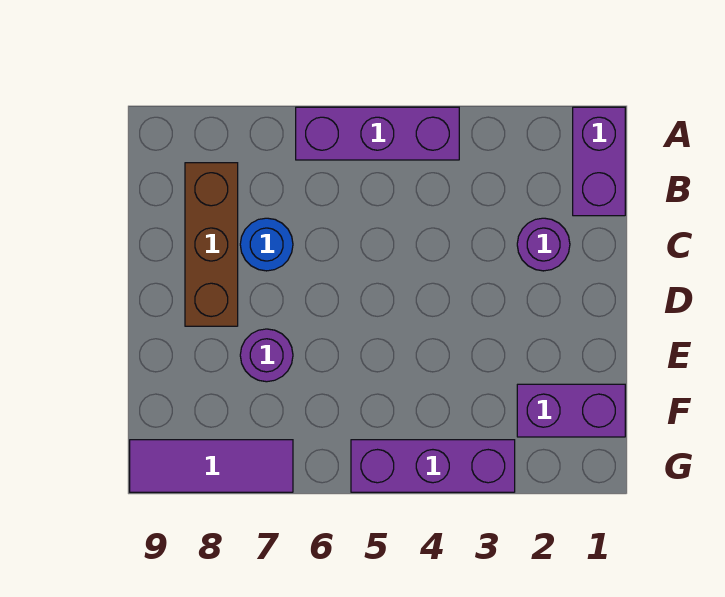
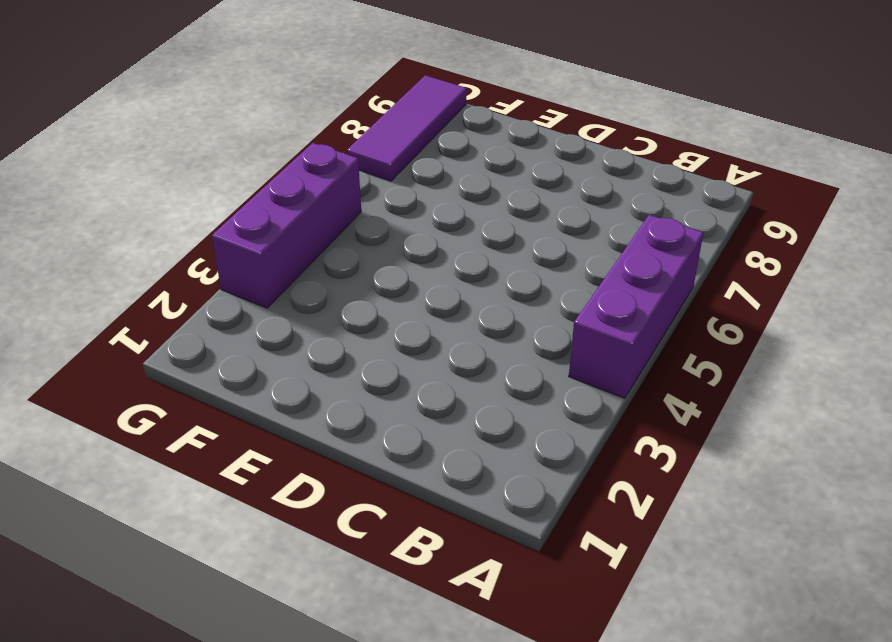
none -> purple brick A1:B1 level 1
none -> brown brick B8:D8 level 1

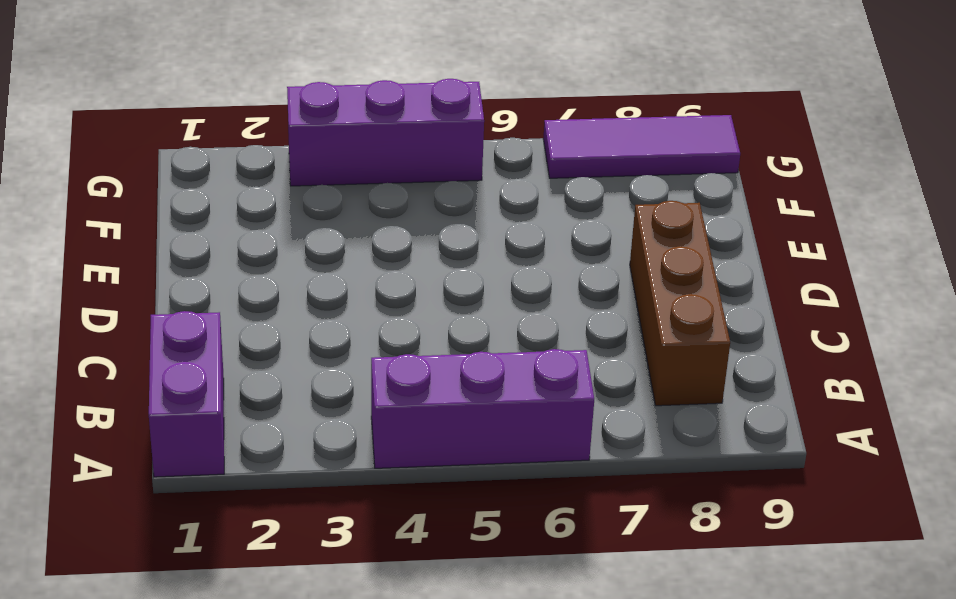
none -> purple round brick C2 level 1
none -> blue round brick C7 level 1

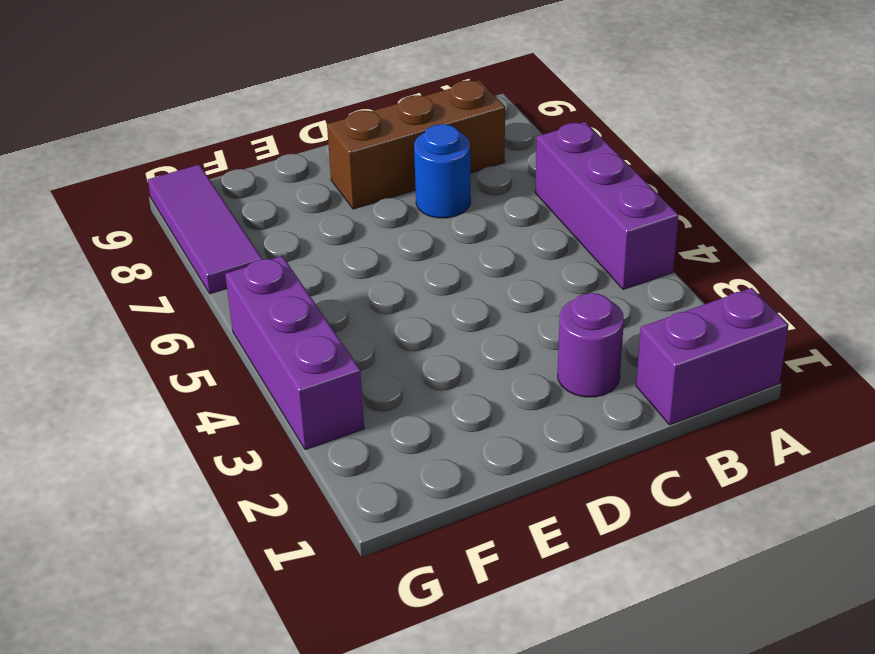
none -> purple round brick E7 level 1
none -> purple brick F1:F2 level 1

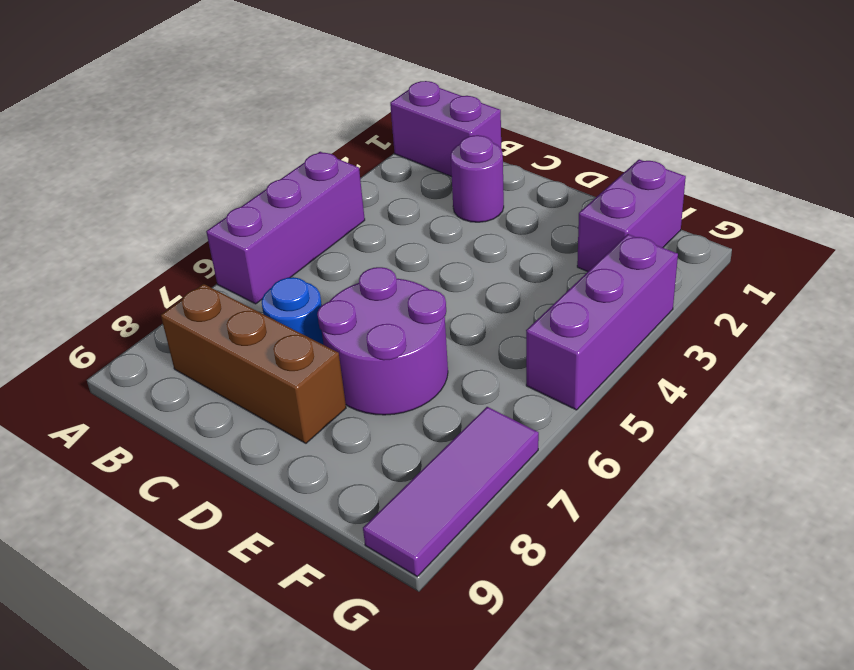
purple round brick D6:E7 level 1 -> purple round brick E7 level 1

